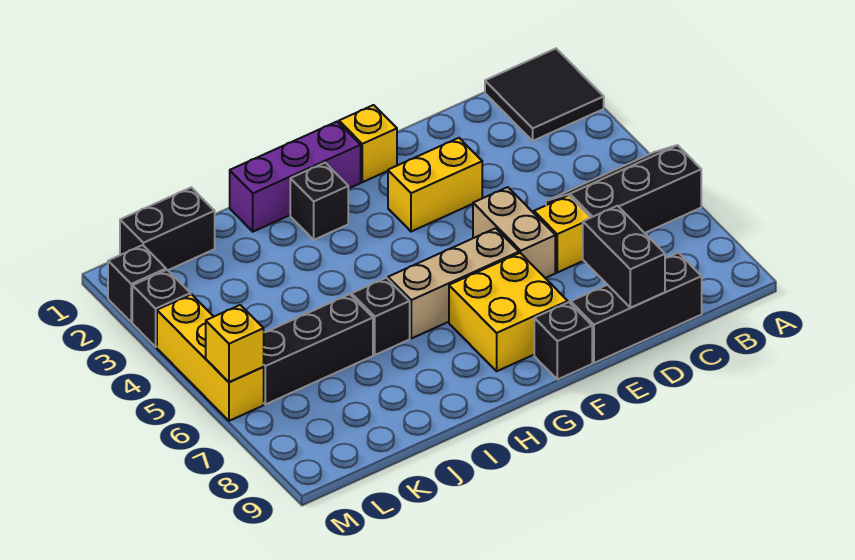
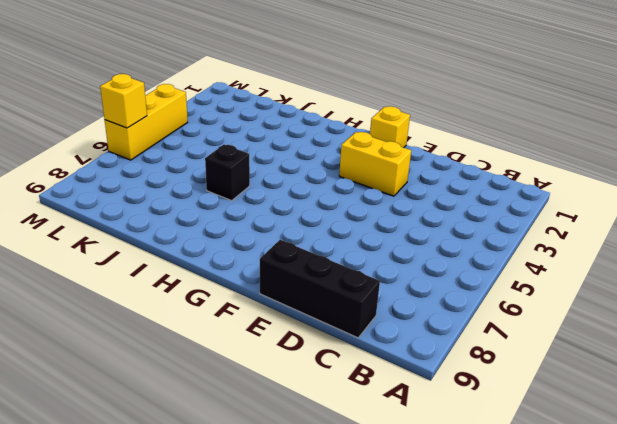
none -> black tile A1:B2 level 1
none -> black slope A5:C6 level 1 top 6
none -> yellow brick D6 level 1

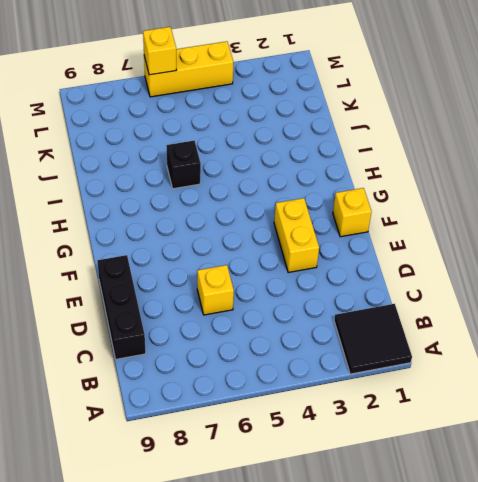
none -> black slope A5:C6 level 1 top 6
none -> tan brick E5:E6 level 1
none -> tan brick F6:H6 level 1

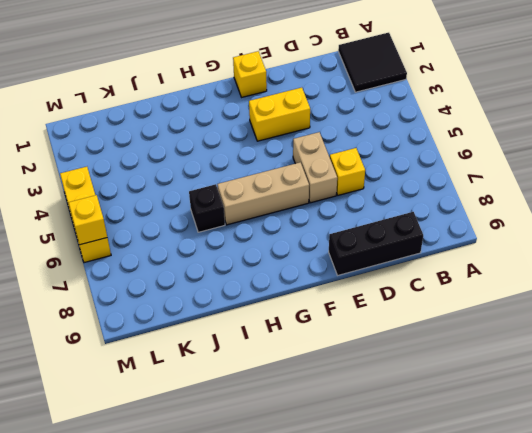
none -> black slope A5:C6 level 1 top 6
none -> yellow brick F7:G8 level 1
none -> black brick F9 level 1

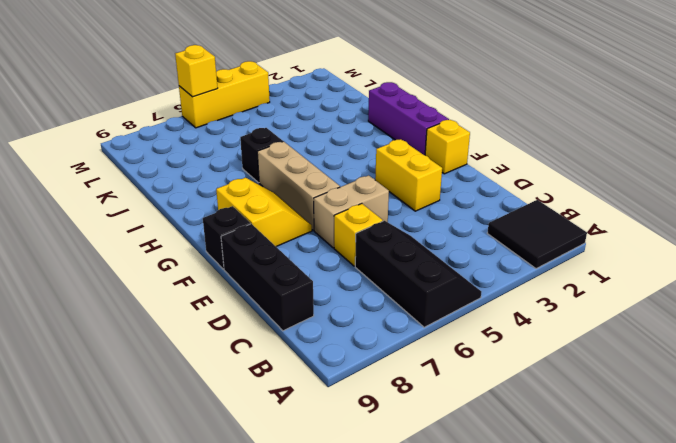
yellow slope F7:G8 level 1 top 8 -> yellow brick F7:G8 level 1
none -> black brick H2 level 1
none -> black brick J6:L6 level 1
none -> black brick K1:L1 level 1

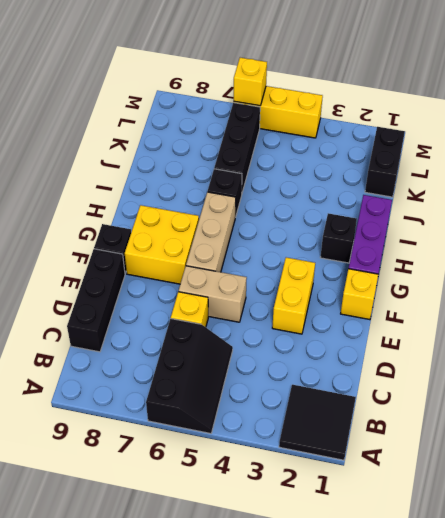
none -> black brick M2 level 1
none -> black brick M3 level 1
none -> black brick D8:D9 level 2

